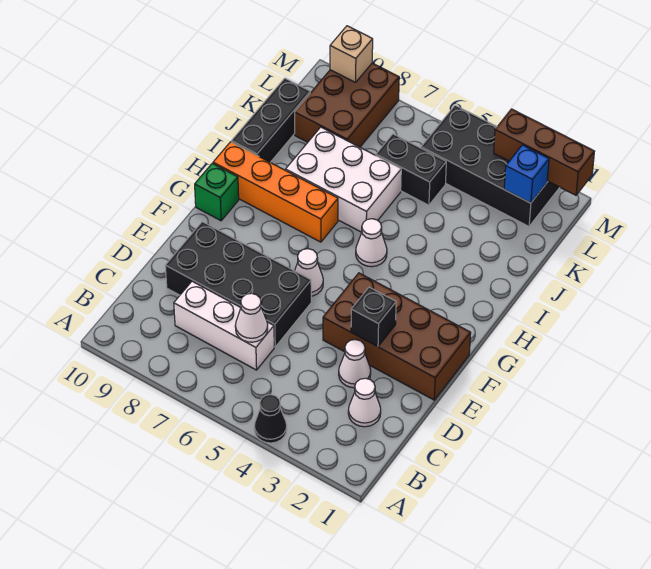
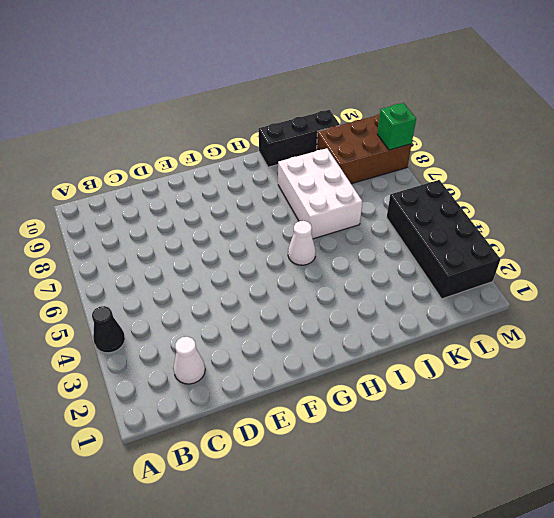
green brick M8 level 2 -> green brick G10 level 1
none -> white brick C6:C8 level 1
none -> white cone D3 level 1
none -> black brick D6:E9 level 1

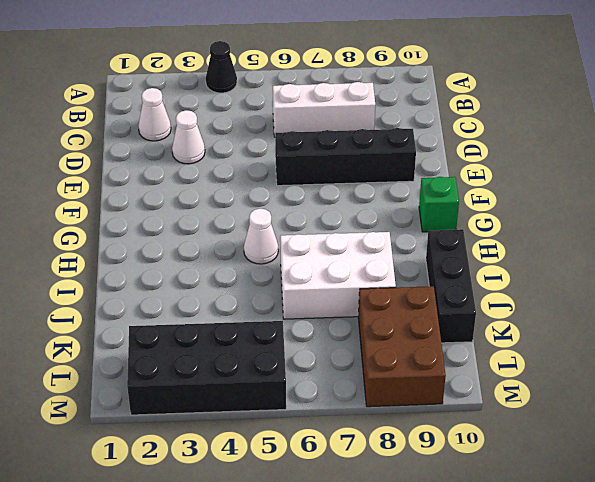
black brick E6:E9 level 1 -> black brick D6:E9 level 1
none -> brown brick E1:F4 level 1
none -> white cone F6 level 1
none -> orange brick H7:H10 level 1

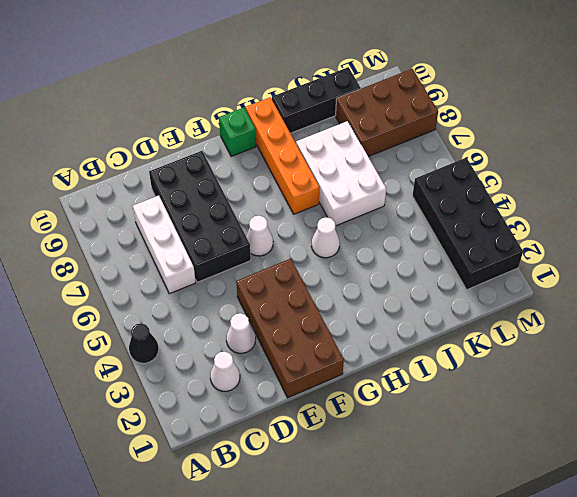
none -> black brick K5:K6 level 1
none -> white cone C6 level 2
none -> black brick E3 level 2

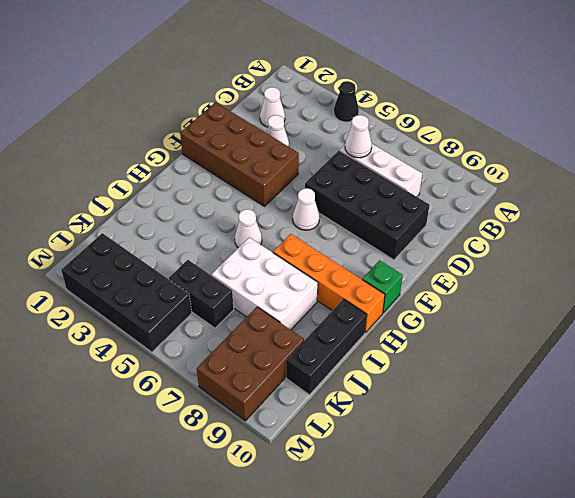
none -> black brick E3 level 2
none -> blue brick L2 level 2
none -> brown brick M1:M3 level 2

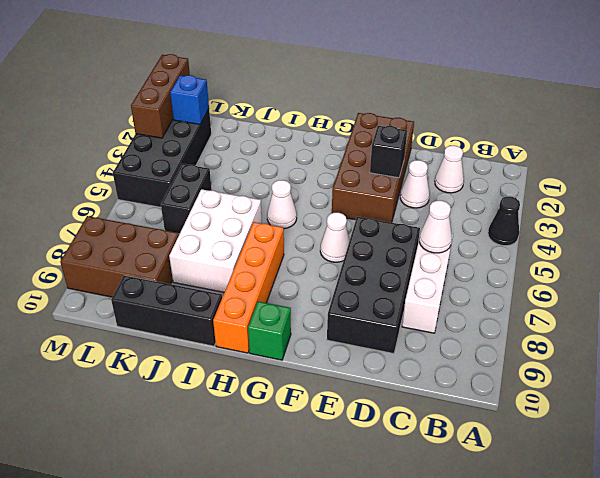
none -> tan brick M9 level 2

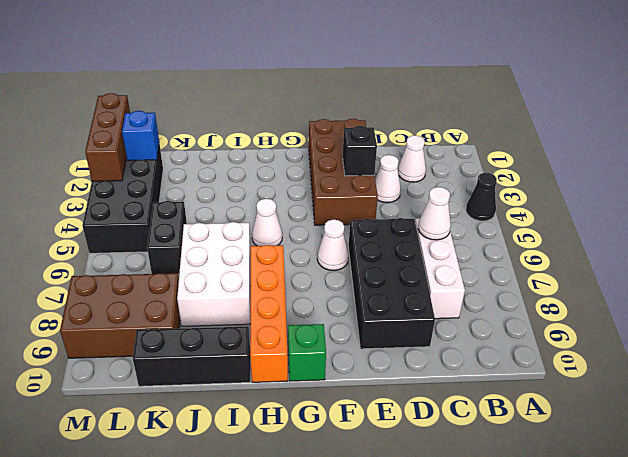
none -> tan brick M9 level 2

